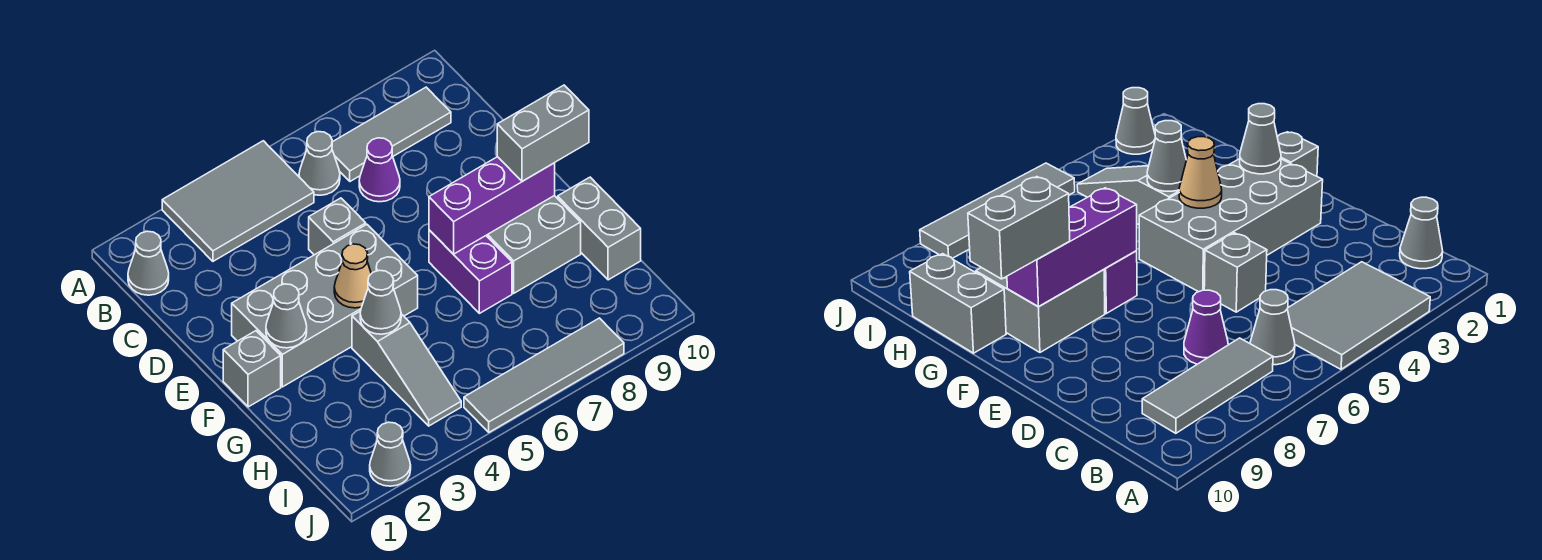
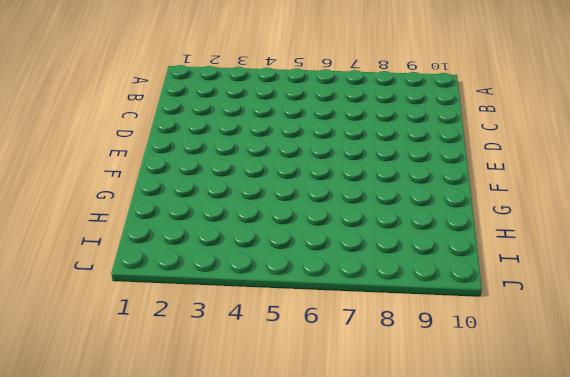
none -> grey tile A3:B5 level 1
none -> grey cone B1 level 1
none -> grey cone B6 level 1

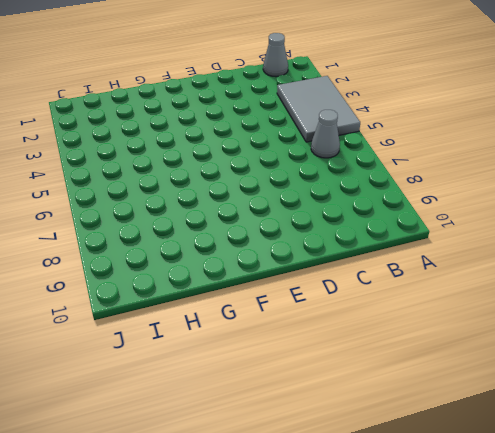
none -> grey tile B7:B9 level 1
none -> purple cone C7 level 1
none -> grey brick D5 level 1

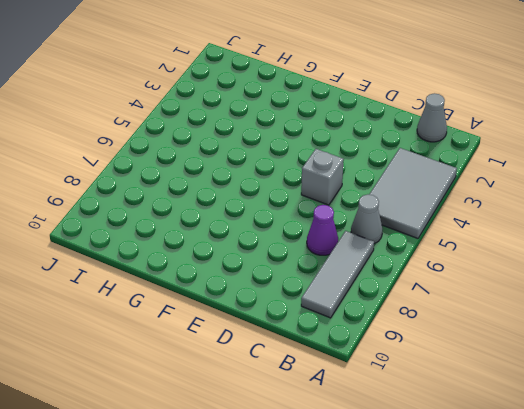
none -> grey brick E2:F5 level 1
none -> grey brick F1 level 1
none -> purple brick F7:G7 level 1

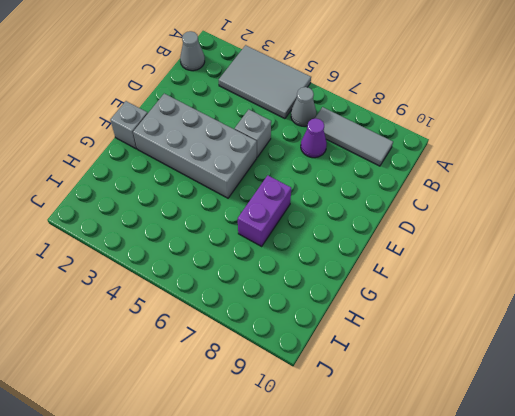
none -> grey brick F8:G9 level 1
none -> grey slope G4:I4 level 1 top G
none -> grey brick G10:H10 level 1

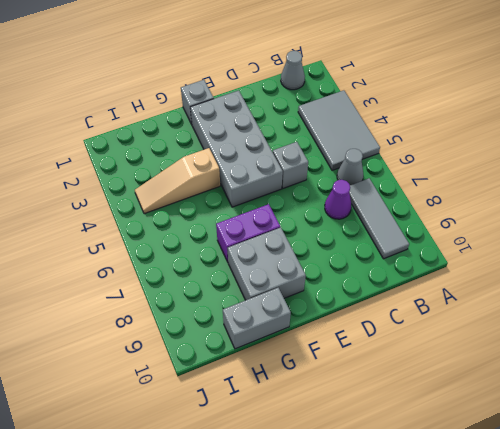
tan slope G4:I4 level 1 top G -> grey slope G4:I4 level 1 top G
none -> grey cone J2 level 1
none -> grey tile J5:J8 level 1
none -> grey cone F2 level 2

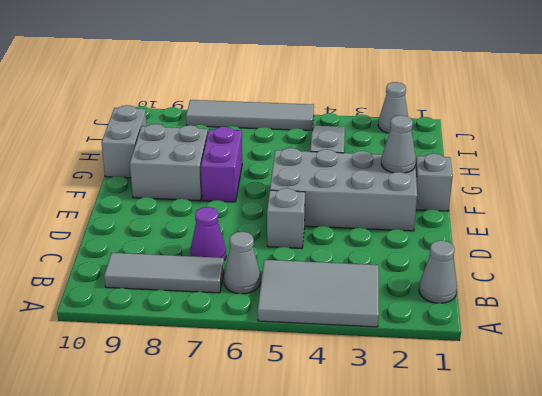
none -> tan cone F4 level 2
none -> purple brick F7:F9 level 2
none -> grey cone G4 level 2

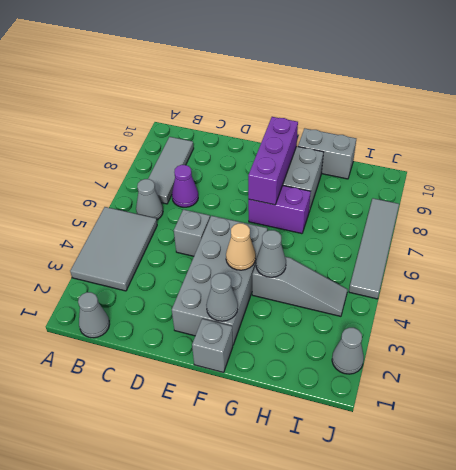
none -> grey brick F9:F10 level 3

